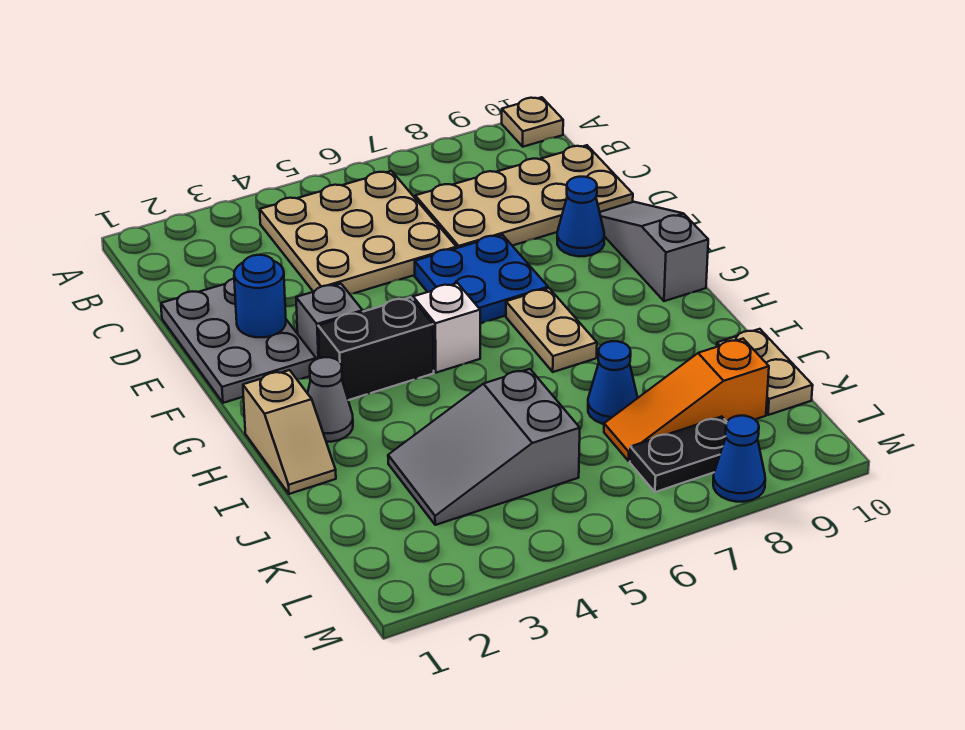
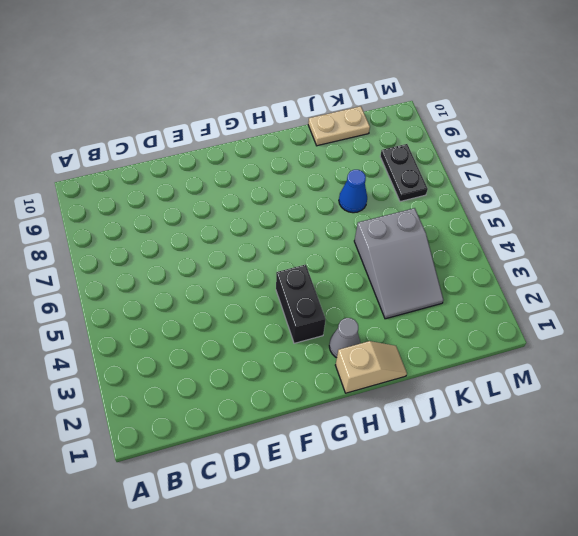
none -> tan plate A10 level 1
none -> tan plate B4:D6 level 1
none -> tan plate C7:D10 level 1

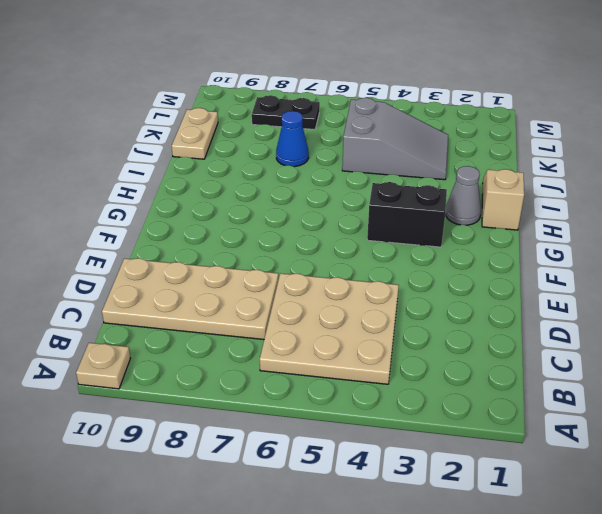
none -> grey plate D1:F2 level 1
none -> blue plate E6:F7 level 1
none -> blue cone E9 level 1

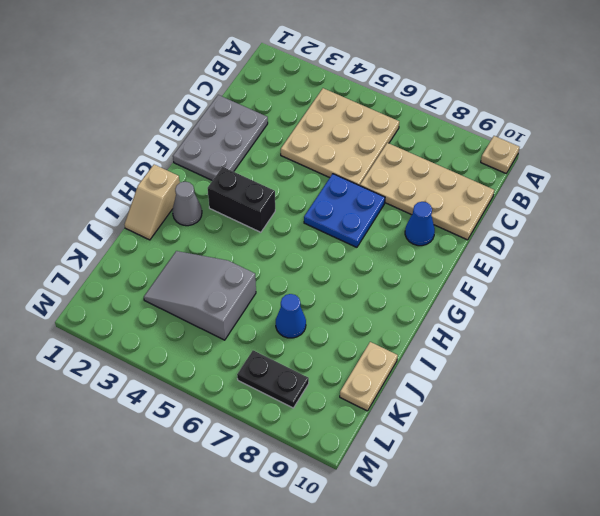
none -> grey slope E10:G10 level 1 top G
none -> grey brick F3 level 1
none -> white brick G5 level 1

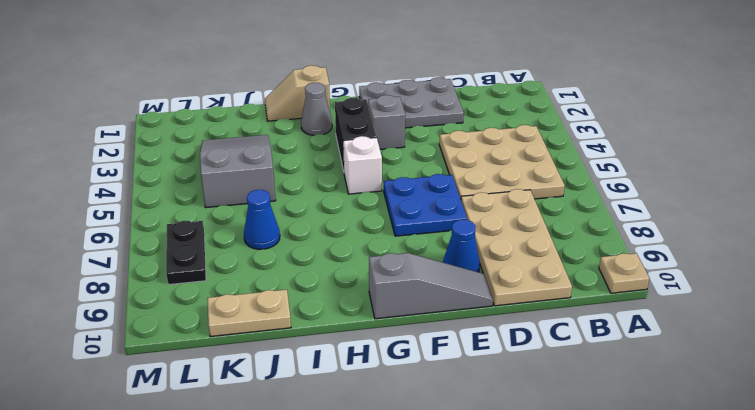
none -> tan plate G7:H7 level 1
none -> orange slope K7:K9 level 1 top 9
none -> blue cone M8 level 1

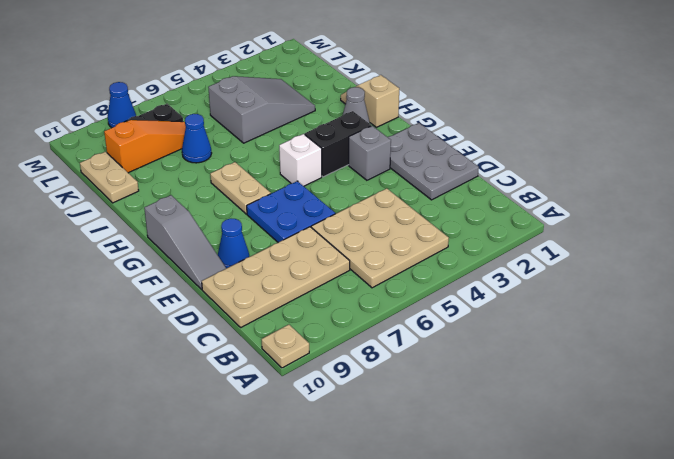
none -> blue round brick E2 level 2

